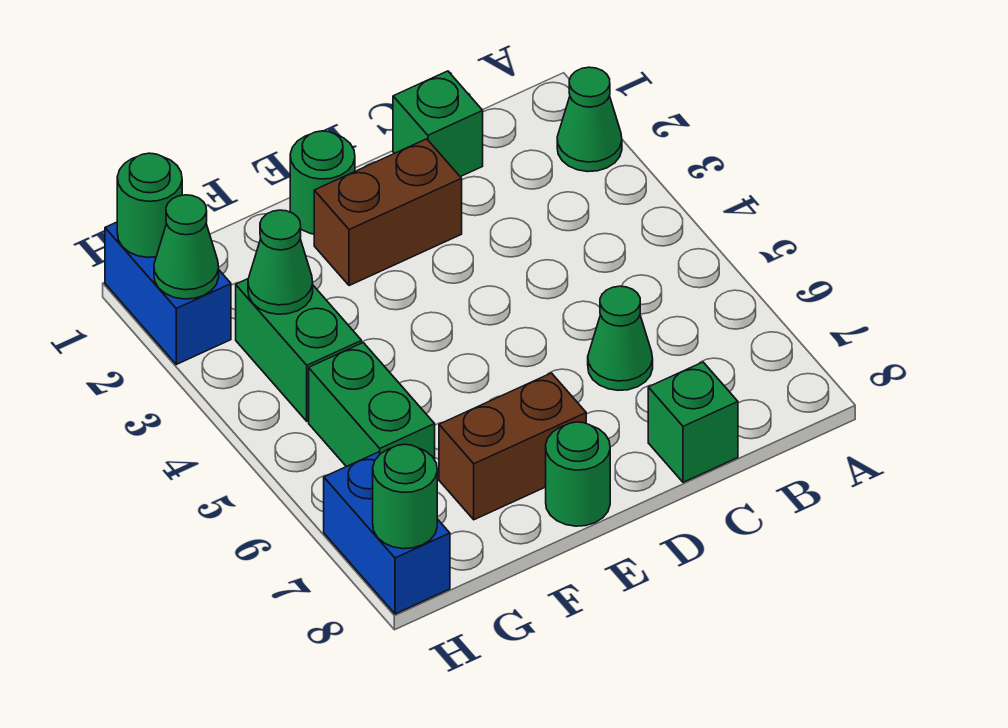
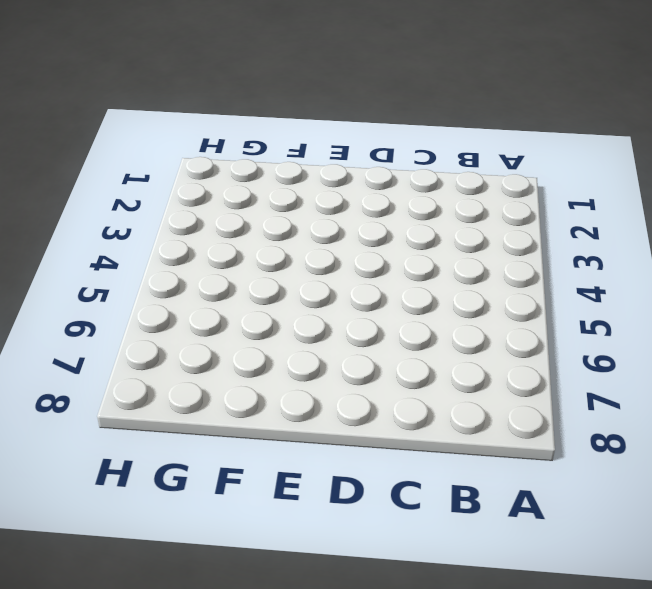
none -> green cone A2 level 1
none -> green brick C1 level 1
none -> green cone C6 level 1

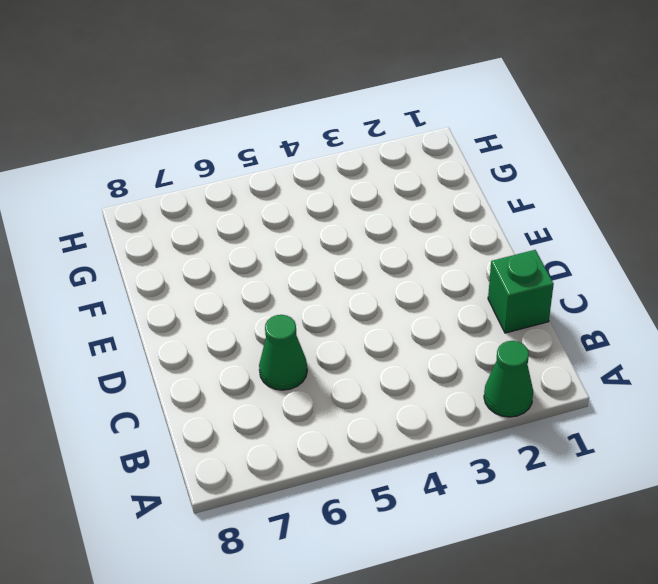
none -> green brick C8 level 1
none -> brown brick D2:E2 level 1
none -> green round brick E1 level 1

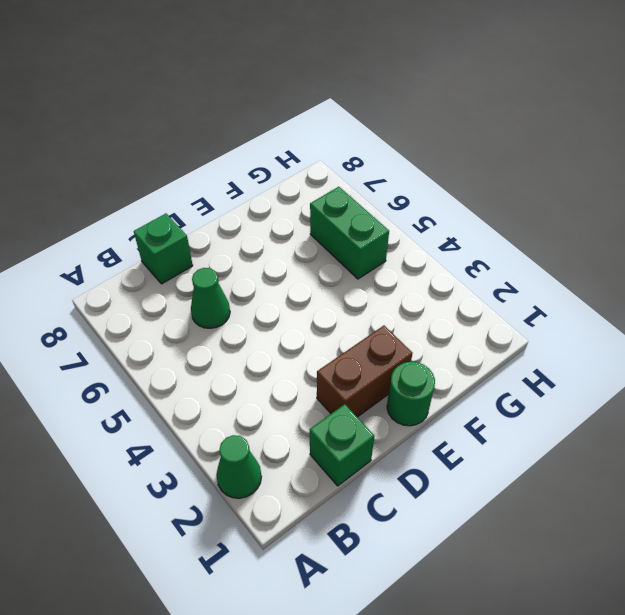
none -> brown brick E7:F7 level 1
none -> green round brick E8 level 1
none -> green brick G3:G4 level 1

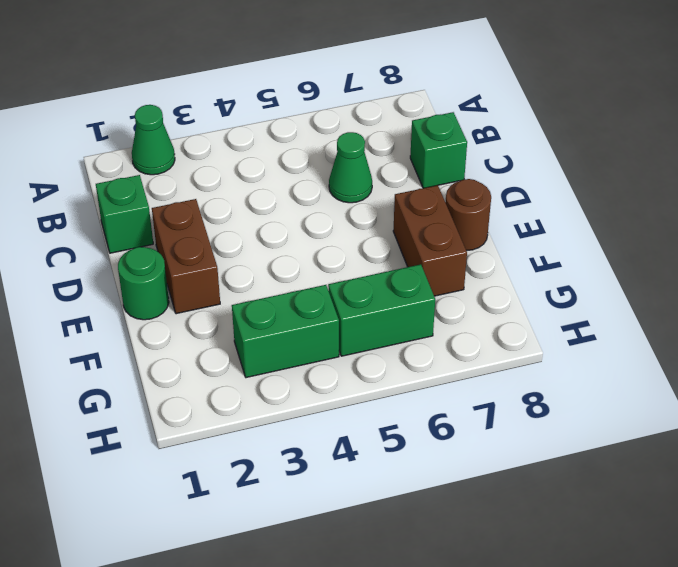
brown round brick E8 level 1 -> green round brick E8 level 1
none -> blue brick H1:H2 level 1
none -> blue brick H7:H8 level 1
none -> green cone G3 level 2

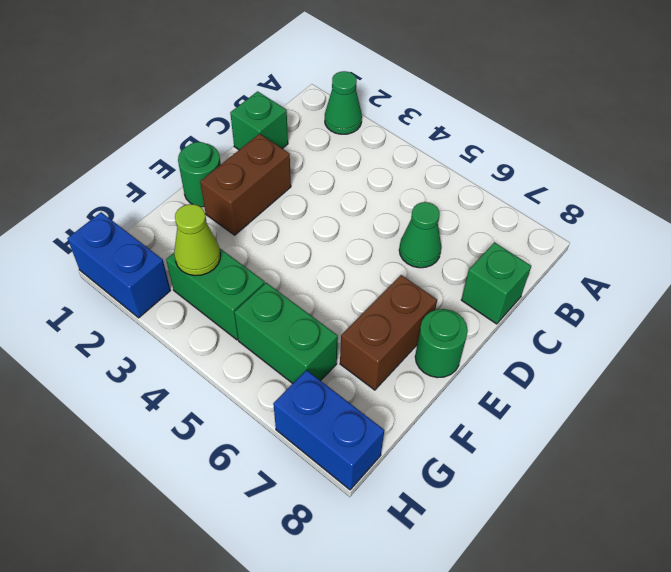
lime cone G3 level 2 -> green cone G3 level 2
none -> green round brick H1 level 2
none -> green cone H2 level 2
none -> green round brick H8 level 2

